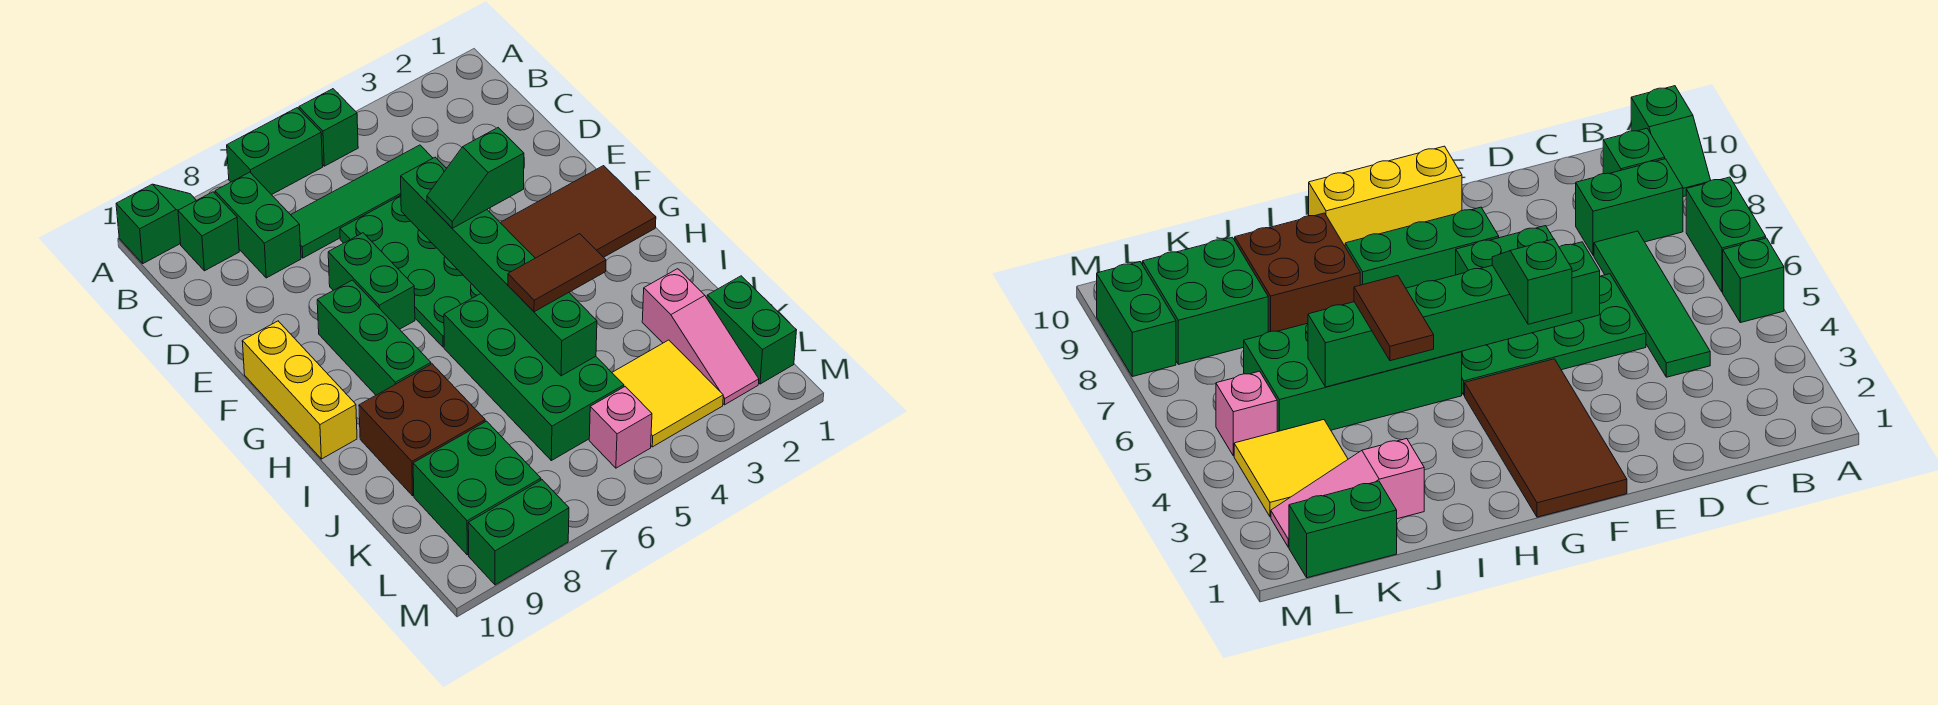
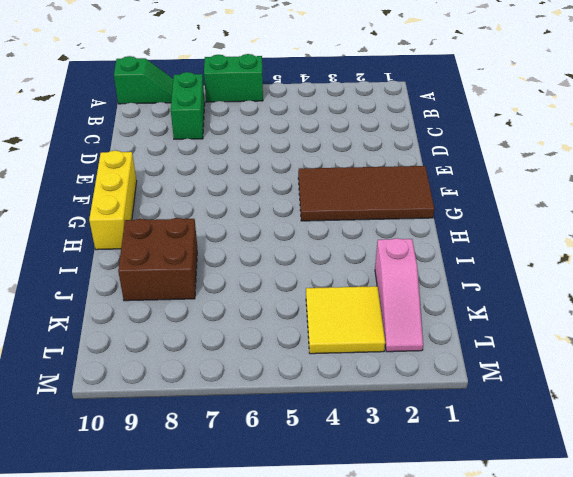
none -> green brick A5 level 1
none -> green brick B9 level 1
none -> green tile C4:C7 level 1

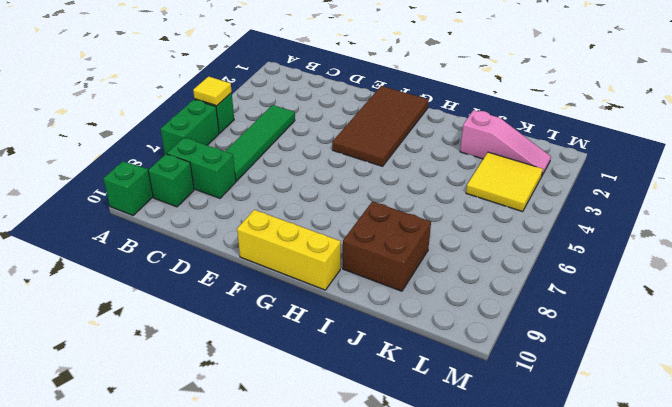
yellow tile A5 level 2 -> none
none -> green plate D5:G6 level 1
none -> green brick E7:F7 level 1
none -> green brick F8:H8 level 1

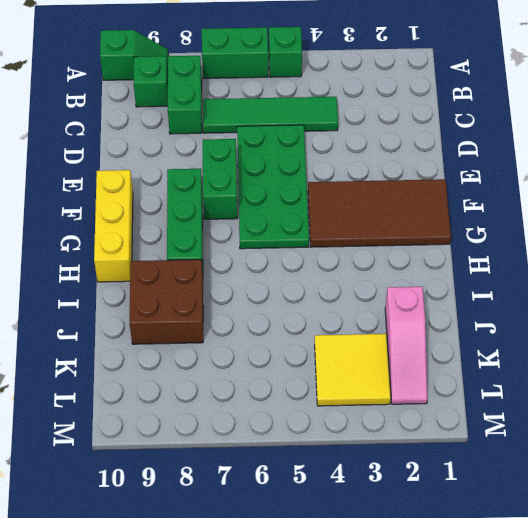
none -> green brick H5:K6 level 1
none -> green brick K1:L1 level 1
none -> green brick K8:L9 level 1

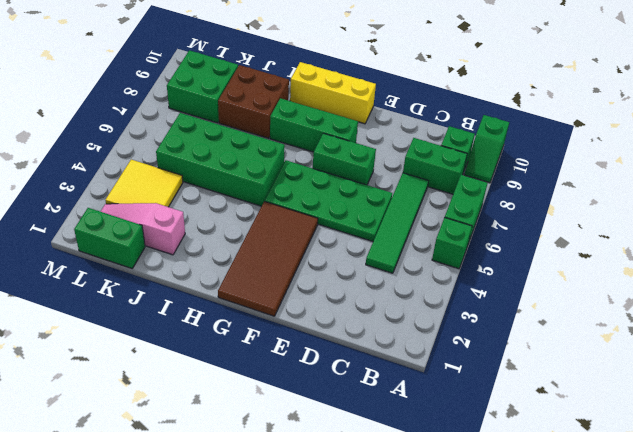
none -> pink brick L5 level 1
none -> green brick M8:M9 level 1
none -> green brick E5:J5 level 2

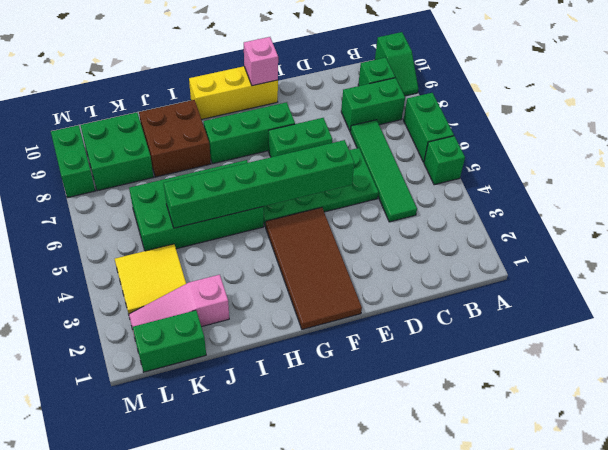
pink brick F10 level 2 -> pink brick L5 level 1
none -> green slope F4:F5 level 3 top 4
none -> brown tile I4:I5 level 3

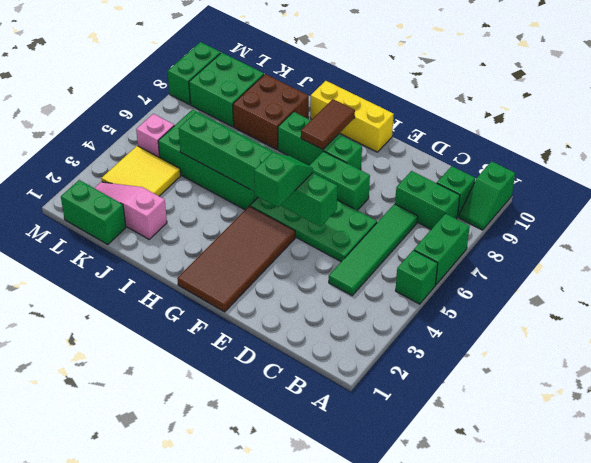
brown tile G8:G9 level 2 -> brown tile I4:I5 level 3

